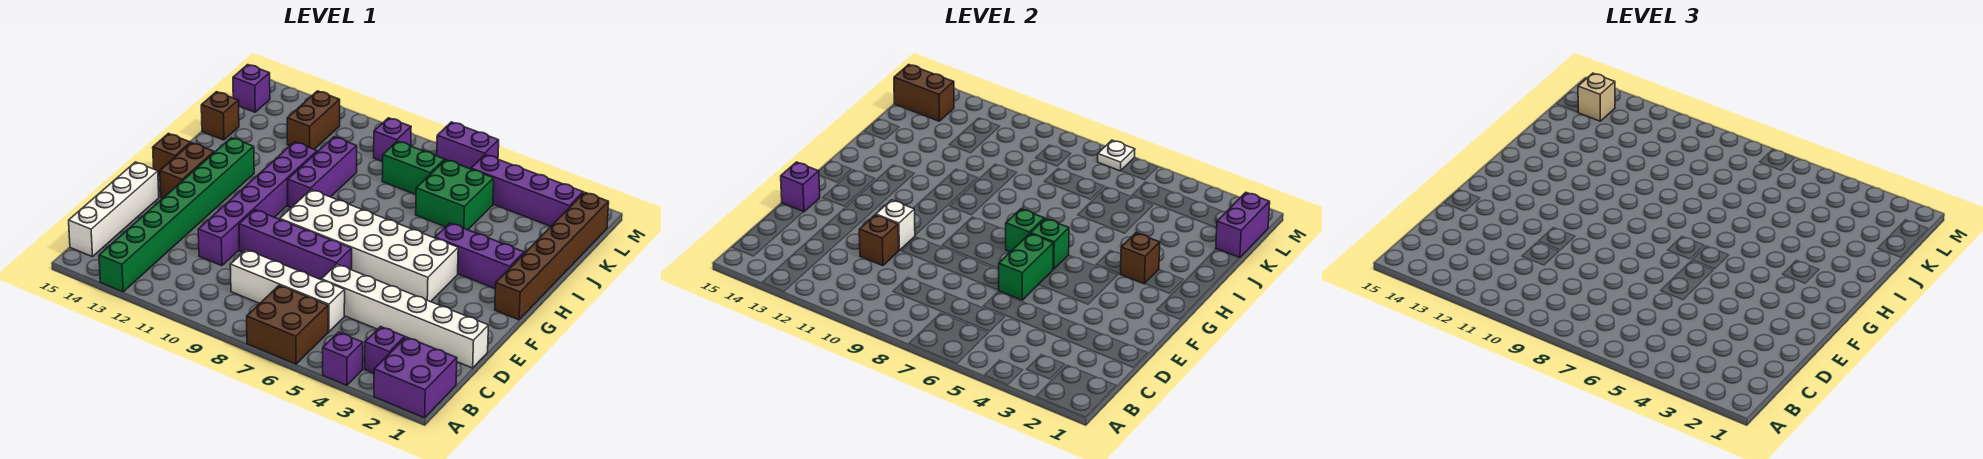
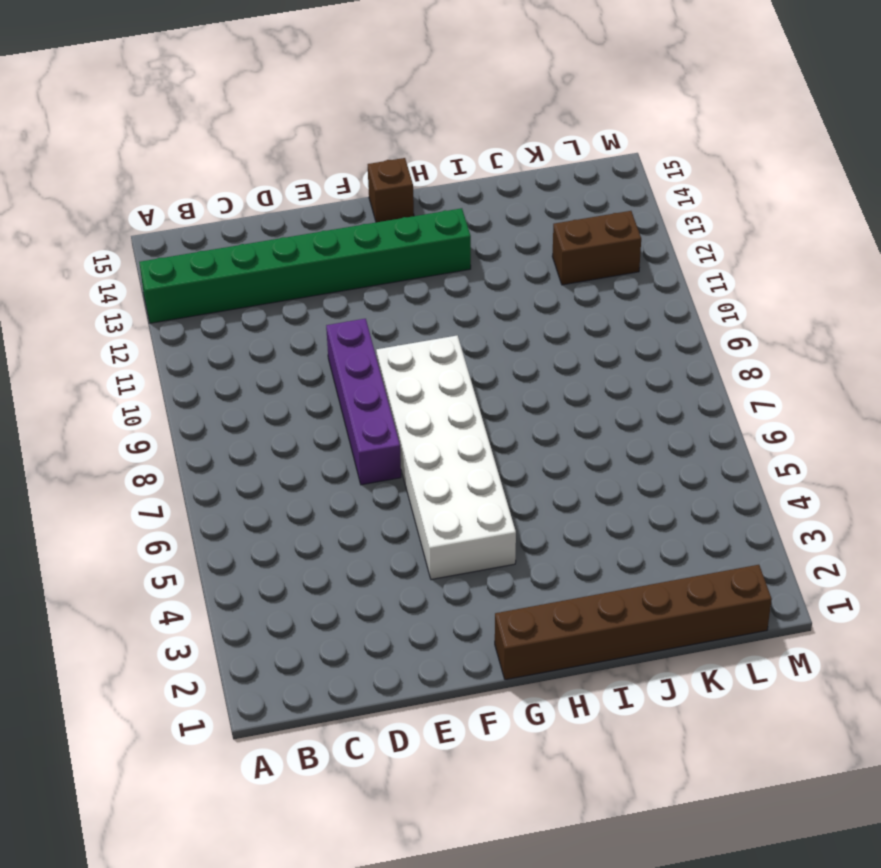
none -> purple brick A1:B2 level 1
none -> purple brick A4 level 1
none -> brown brick A6:B7 level 1
none -> purple brick B3 level 1

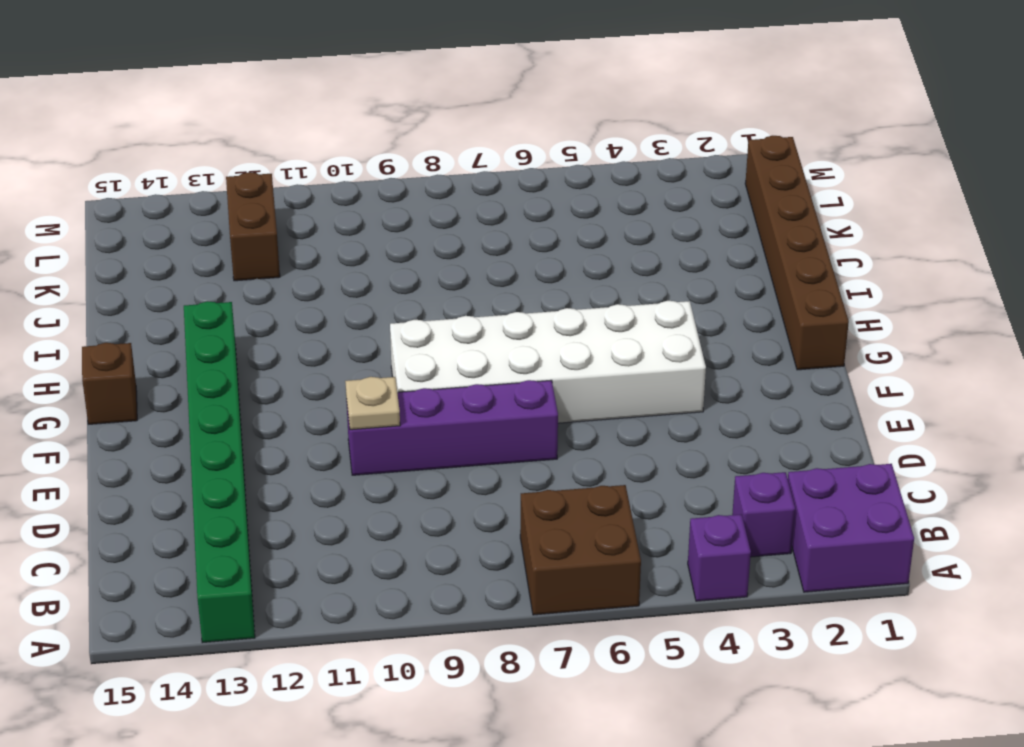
tan plate E10 level 2 -> none
none -> white brick B15:E15 level 1
none -> white brick C6:C9 level 1
none -> white brick D1:D6 level 1
none -> purple brick D11:I11 level 1

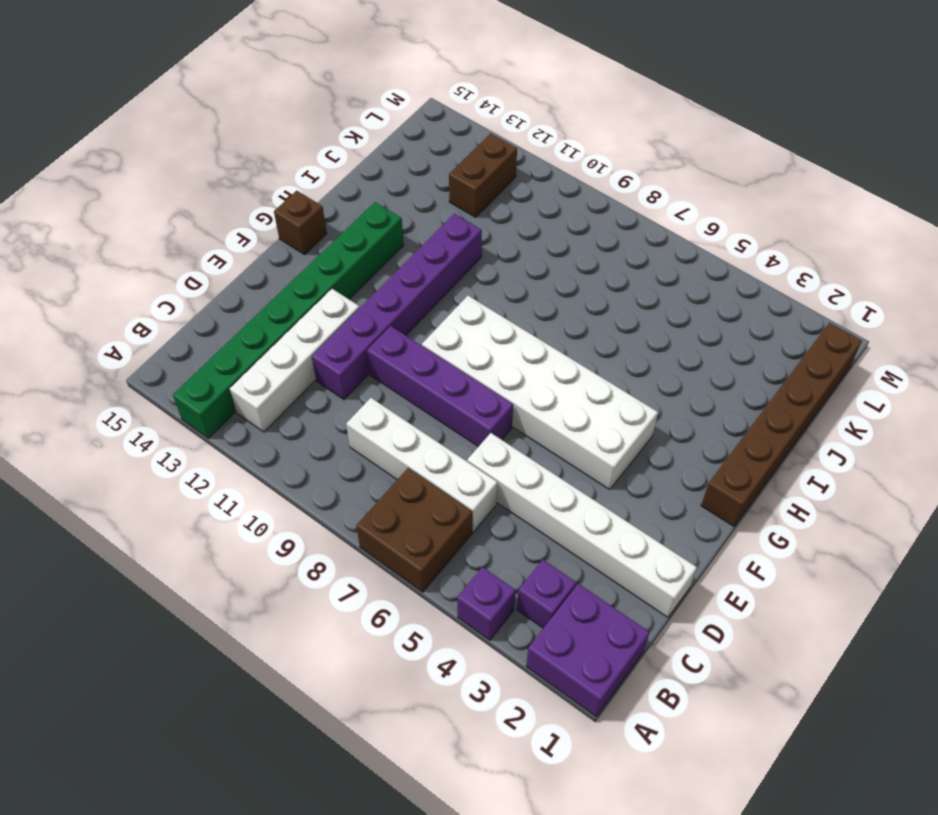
white brick B12:E12 level 1 -> white brick B15:E15 level 1
none -> brown brick F14:G14 level 1
none -> purple brick H2:H4 level 1
none -> purple brick H10:J10 level 1
none -> green brick J5:K6 level 1

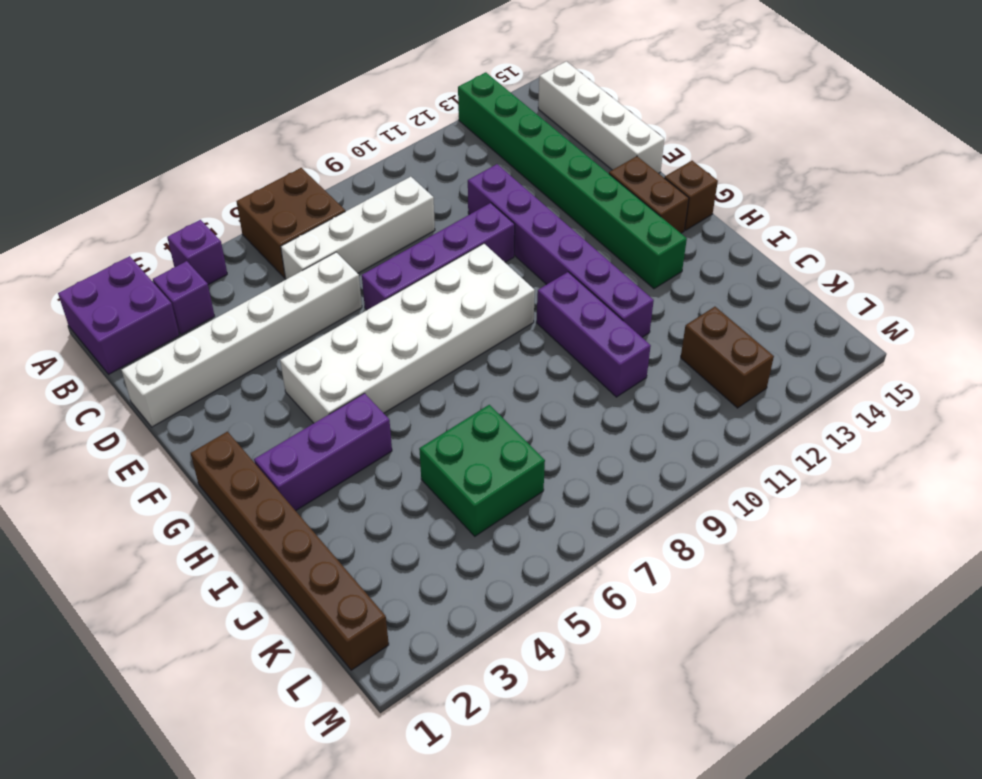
none -> brown brick J15 level 1
none -> green brick K7:K8 level 1
none -> purple brick L2:L5 level 1
none -> purple brick L9 level 1

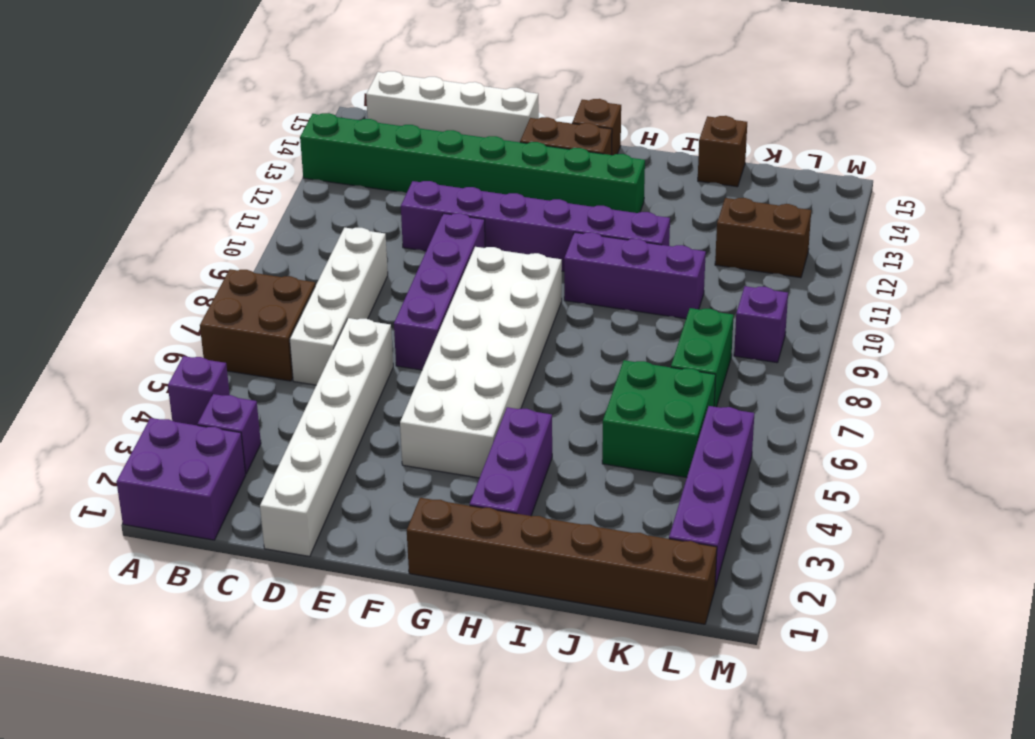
none -> purple brick L15 level 1
none -> purple brick M6:M7 level 1
none -> brown brick D11 level 2
none -> green brick E6:F6 level 2

